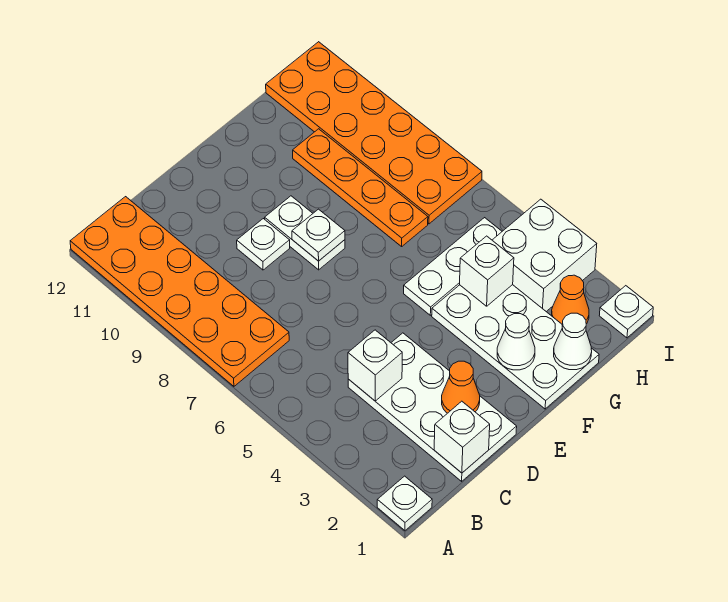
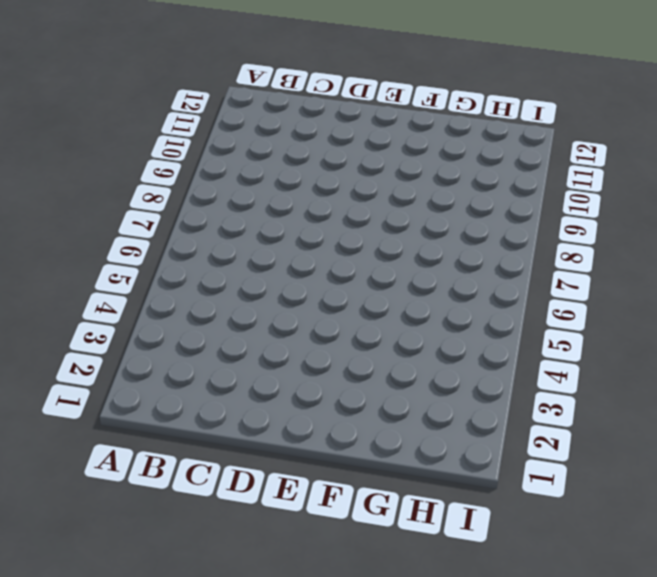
none -> white plate A1 level 1
none -> orange plate A7:B12 level 1
none -> white plate C1:D4 level 1

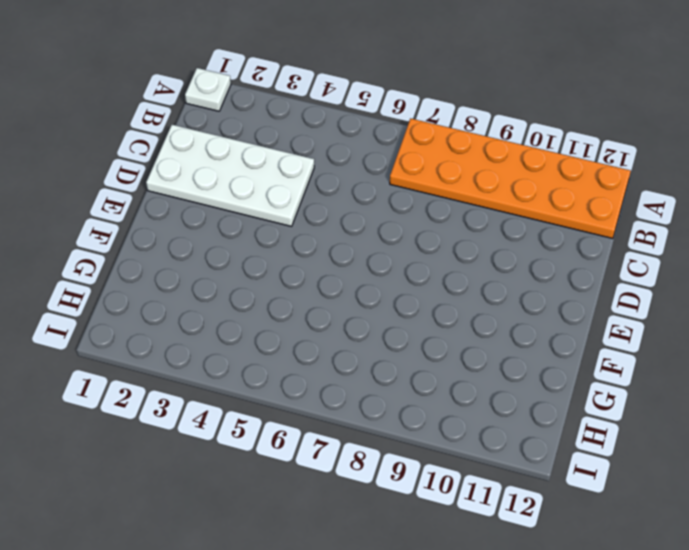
none -> white plate D9 level 1
none -> white plate E8:E9 level 1
none -> white plate F1:G4 level 1

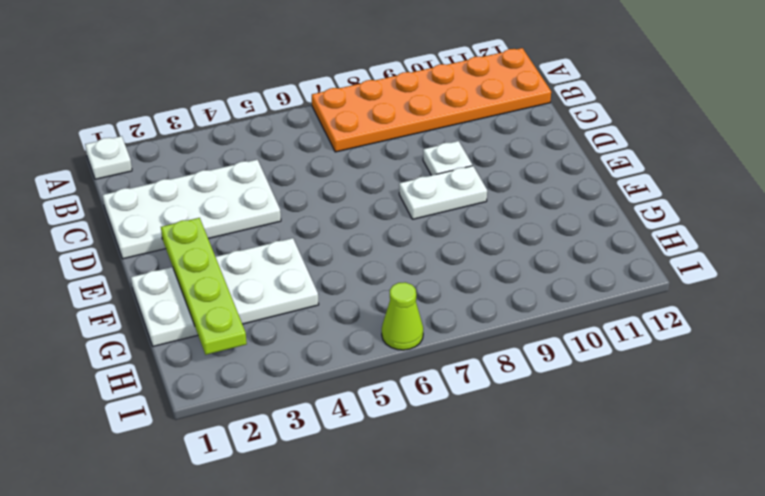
lime plate E2:H2 level 2 -> white cone F2 level 2
lime cone I6 level 1 -> none
none -> white plate F5:H5 level 1
none -> orange plate G7:G10 level 1
none -> orange cone H2 level 1

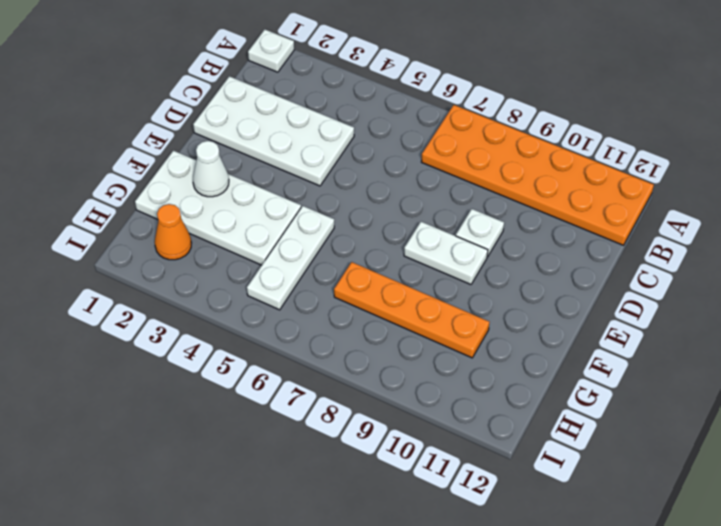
none -> white brick H3:I4 level 1
none -> orange plate H7:I12 level 1
none -> white plate I1 level 1

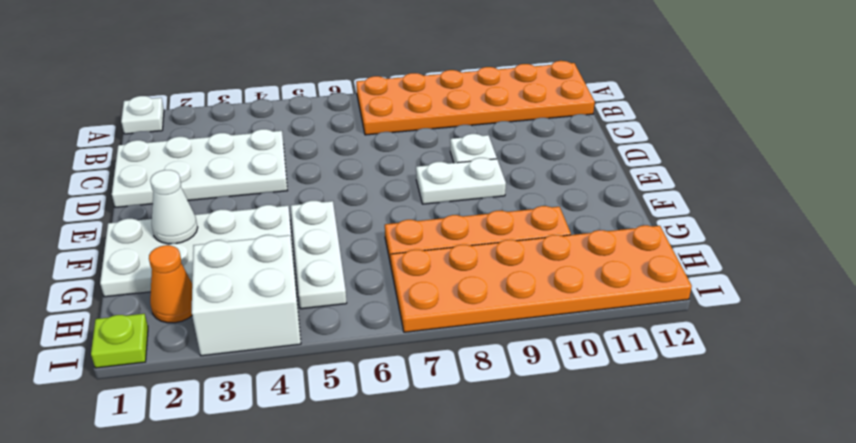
lime plate I1 level 1 -> white plate I1 level 1
none -> white brick C1 level 2
none -> white brick C4 level 2
none -> orange cone D2 level 2

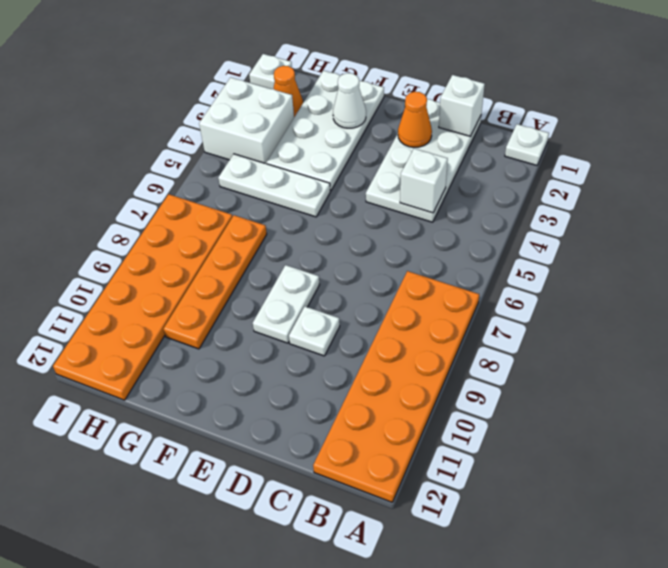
none -> white plate E8 level 2
none -> white cone G1 level 2
none -> white brick G4 level 2

